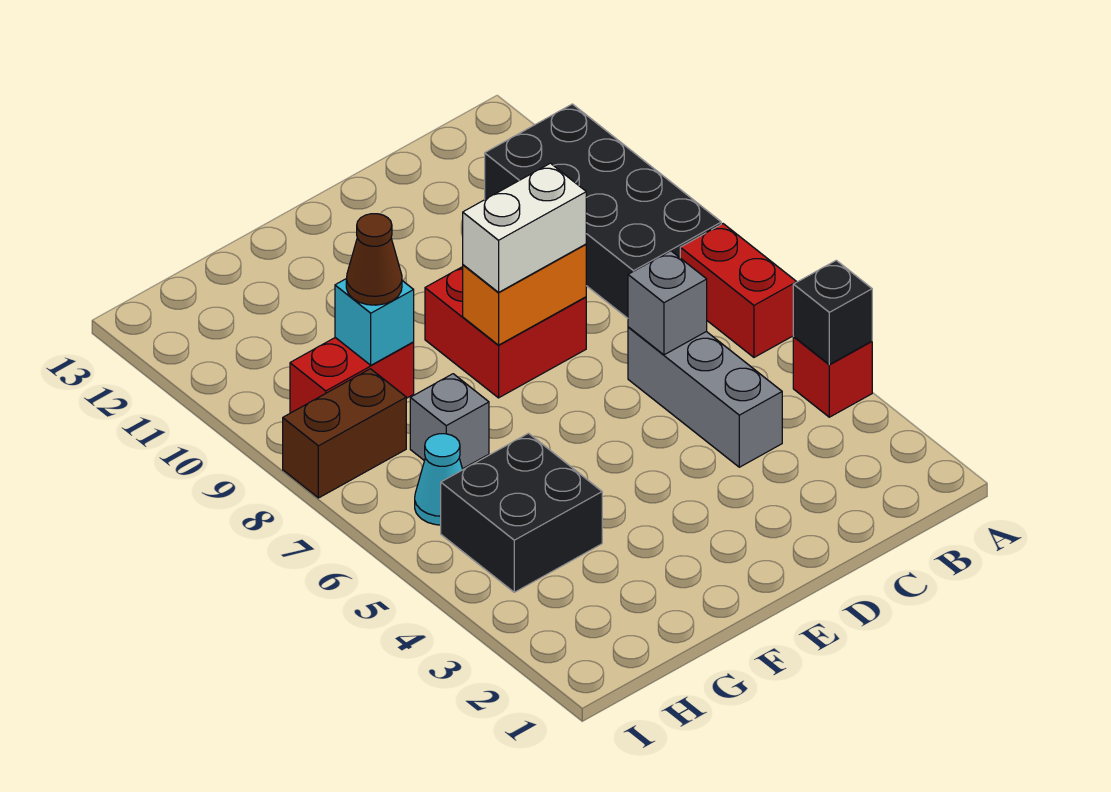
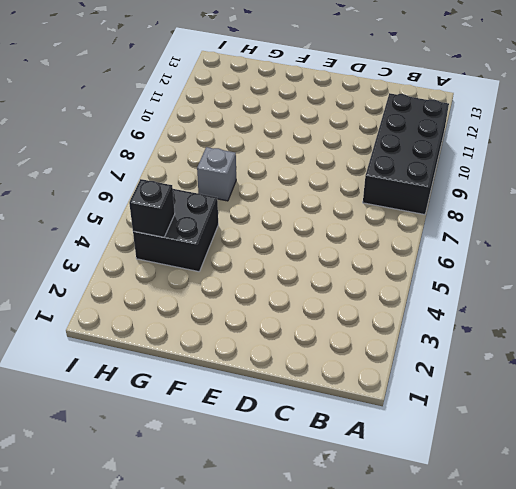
black brick H4 level 2 -> black brick A4 level 2
none -> red brick A4 level 1
none -> red brick A6:A7 level 1
none -> grey brick C4:C6 level 1

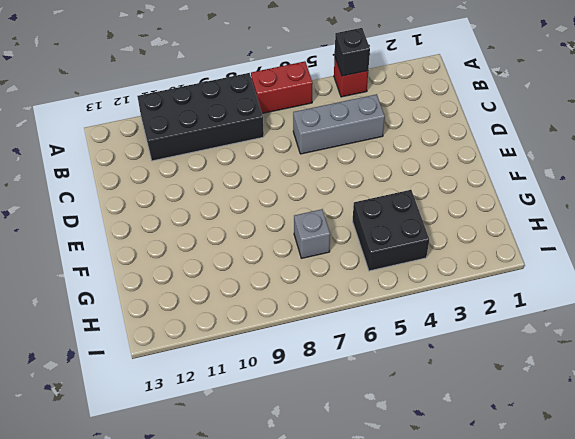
none -> red brick D8:E9 level 1
none -> red brick G9:H9 level 1
none -> cyan cone H6 level 1

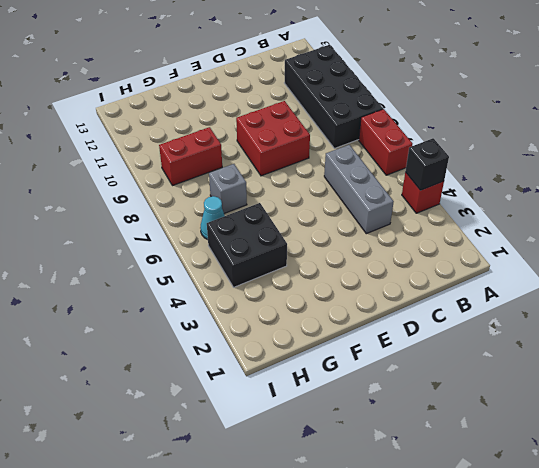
none -> brown brick H8:I8 level 1
none -> grey brick C6 level 2
none -> orange brick D8:E8 level 2

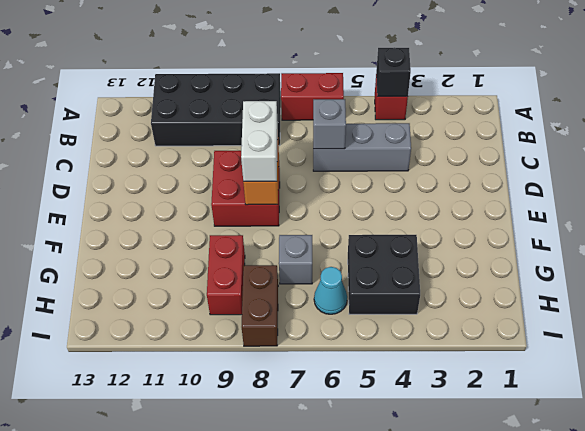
none -> cyan brick G9 level 2
none -> brown cone G9 level 3

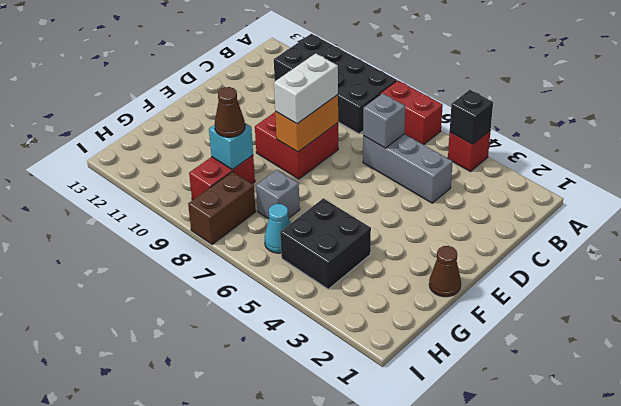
brown cone F1 level 1 -> none

